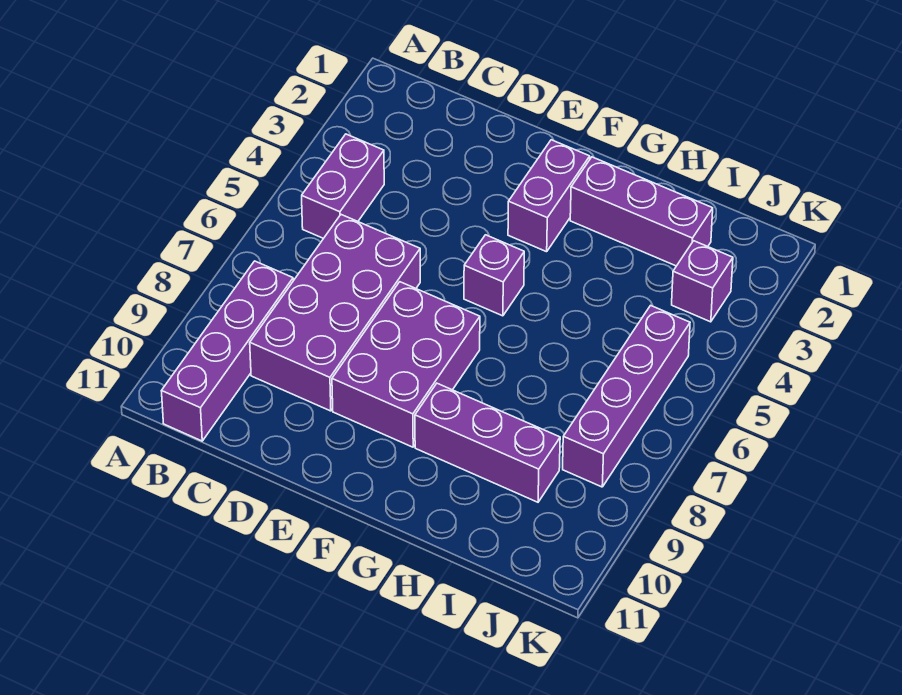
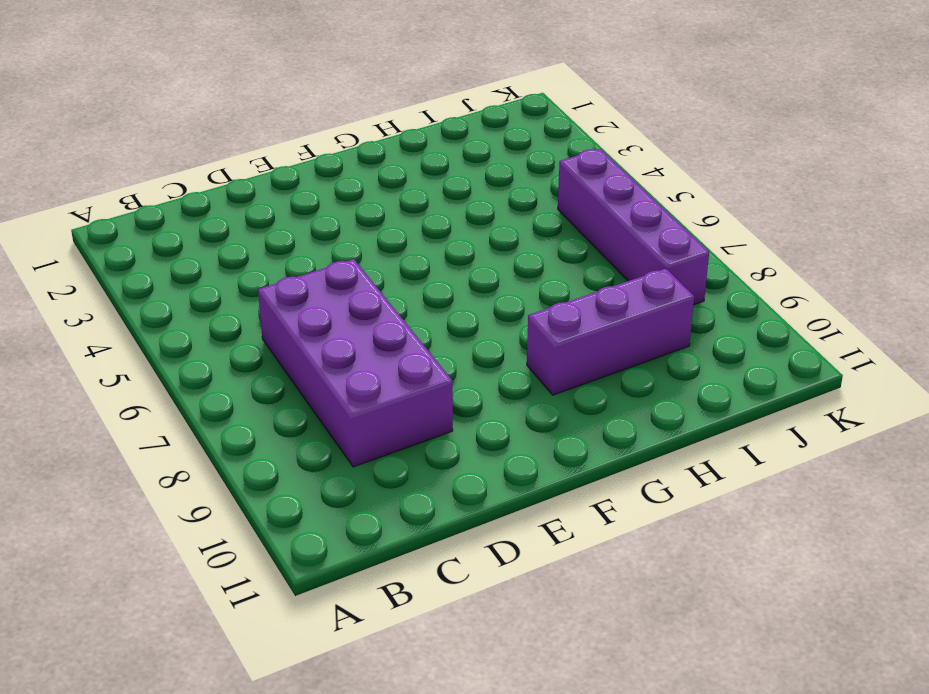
none -> purple brick B4:B5 level 1
none -> purple brick B8:B11 level 1

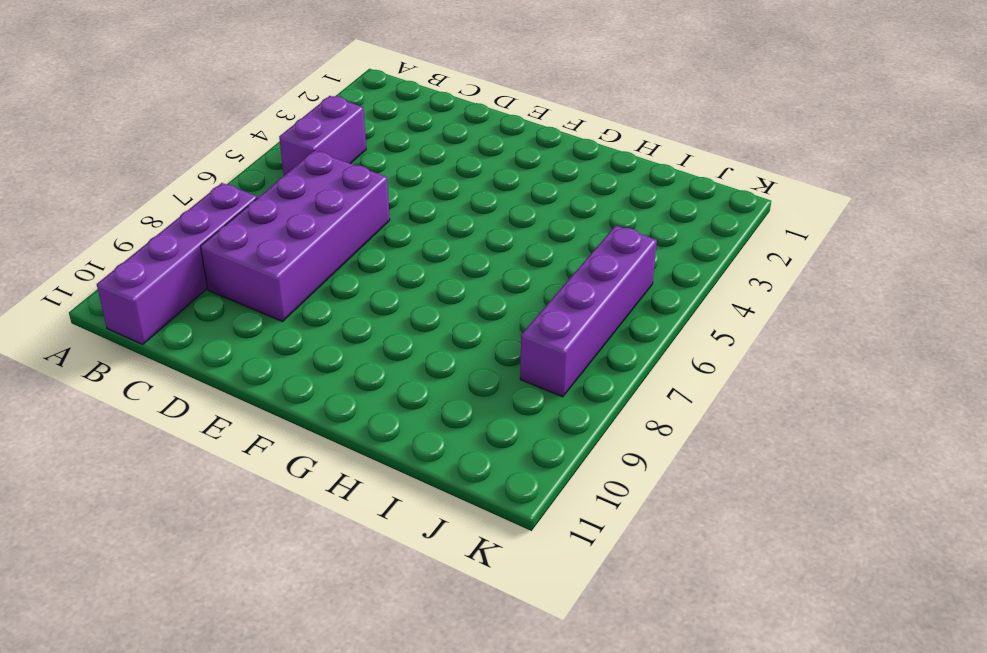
none -> purple brick E7:F9 level 1
none -> purple brick F2:F3 level 1

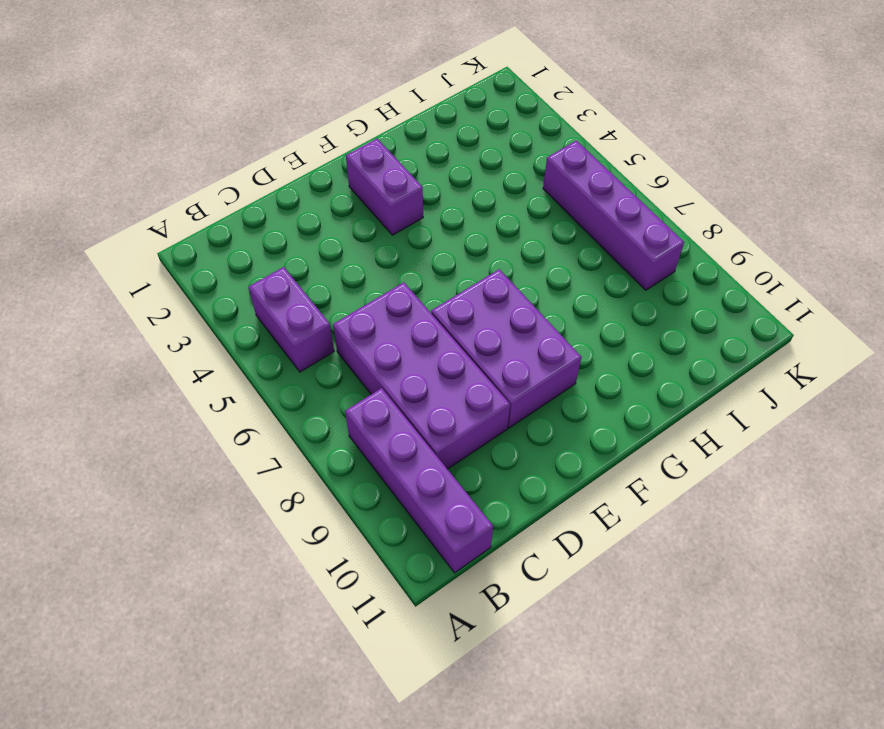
none -> purple brick F5 level 1
none -> purple brick G2:I2 level 1

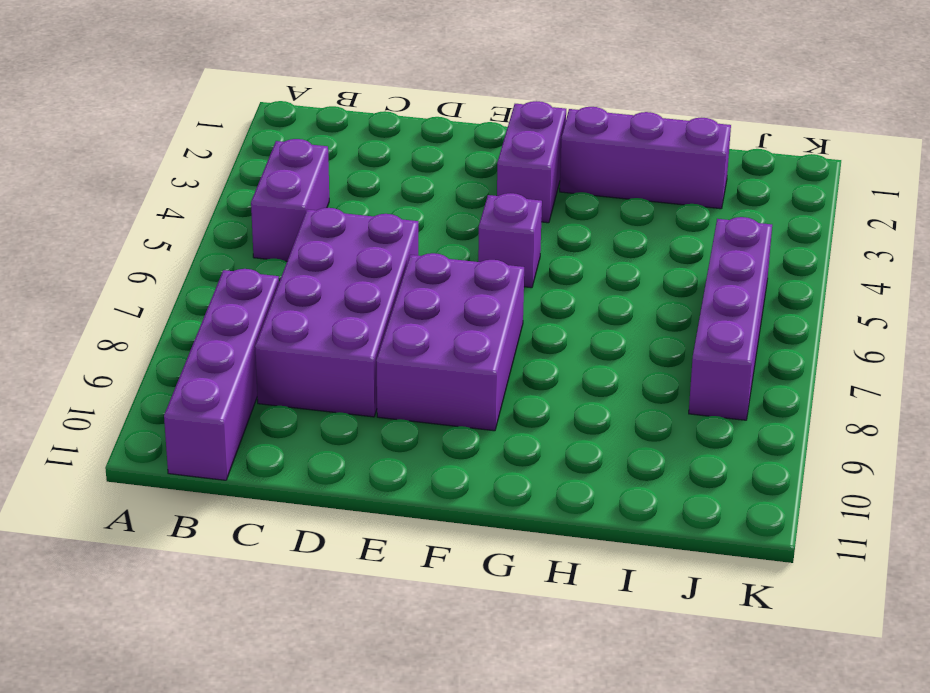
none -> purple brick G9:I9 level 1
none -> purple brick J3 level 1

